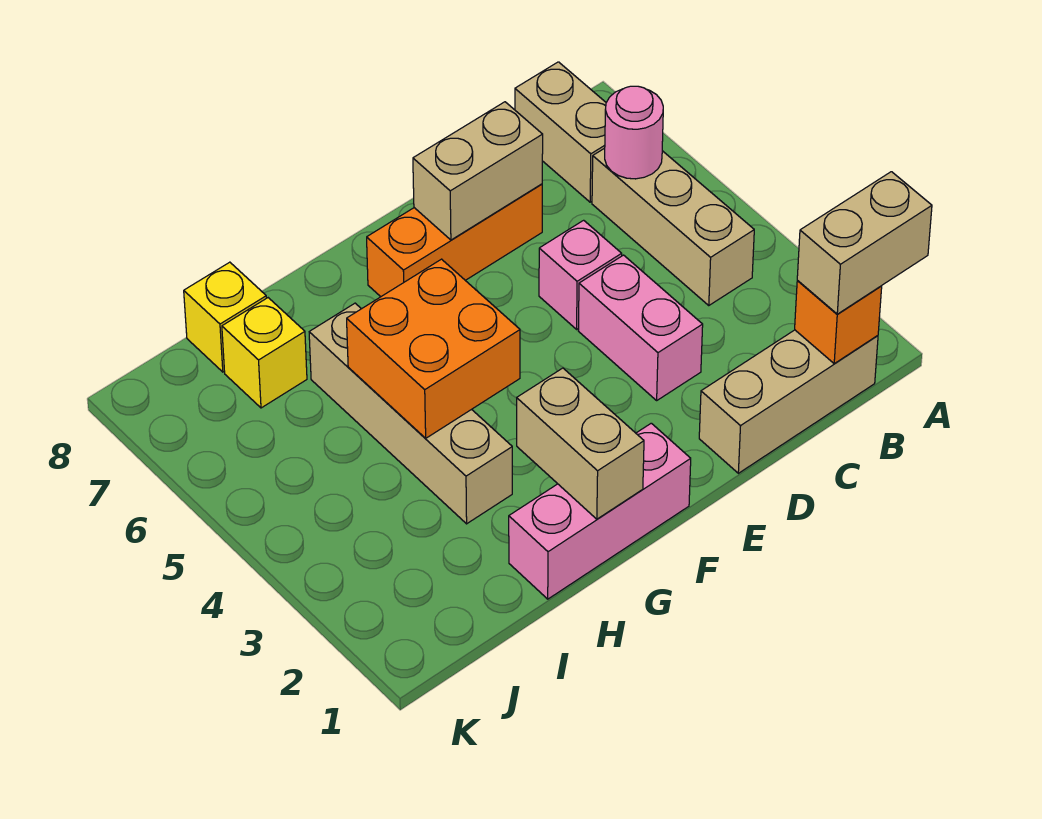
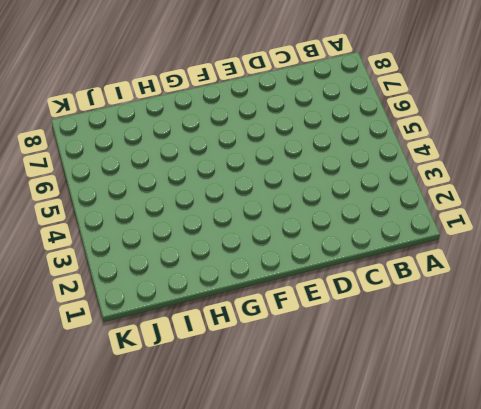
none -> tan brick B1:D1 level 1
none -> tan brick B4:B6 level 1
none -> tan brick B7:B8 level 1

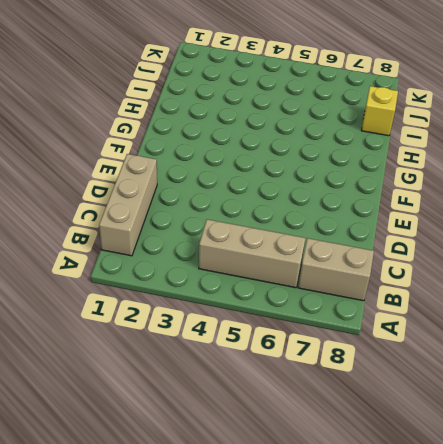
none -> pink brick D3:D4 level 1
none -> pink brick D5 level 1
none -> orange brick D7:F7 level 1

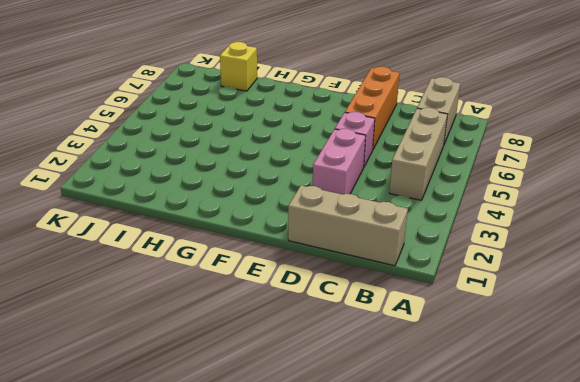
orange brick D6:D8 level 1 -> orange brick D7:F7 level 1
none -> pink brick F1:H1 level 1
none -> tan brick H3:H6 level 1
none -> yellow brick I7 level 1

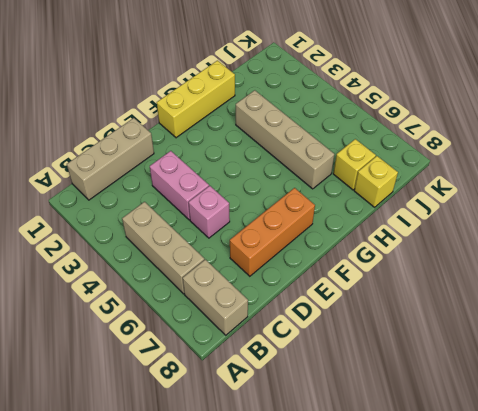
yellow brick F1:H1 level 1 -> pink brick F1:H1 level 1
none -> orange brick B1 level 2
none -> pink round brick B6 level 2
none -> tan brick D7:E7 level 2

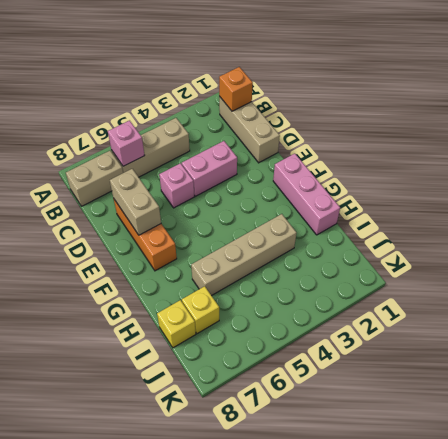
pink brick B6 level 2 -> pink round brick B6 level 2
none -> tan brick G1:G2 level 2
none -> orange brick G4:H5 level 2
none -> tan brick A1:B1 level 3

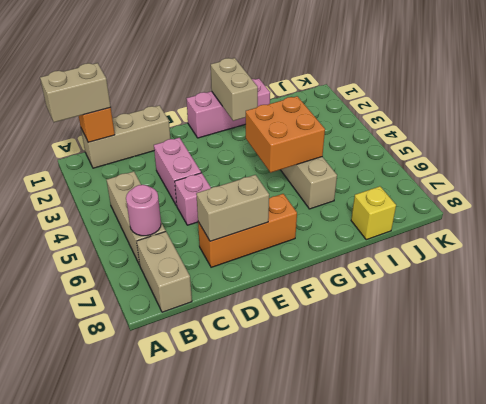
none -> yellow brick I7 level 1

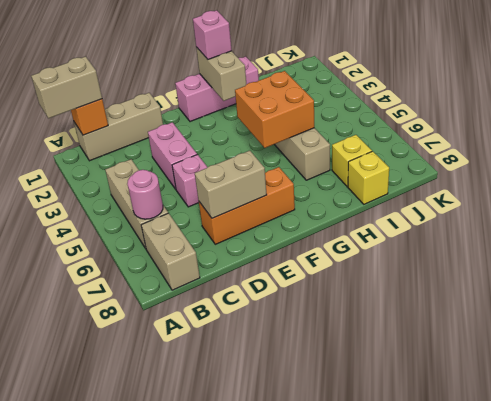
pink brick G1 level 3 -> none

